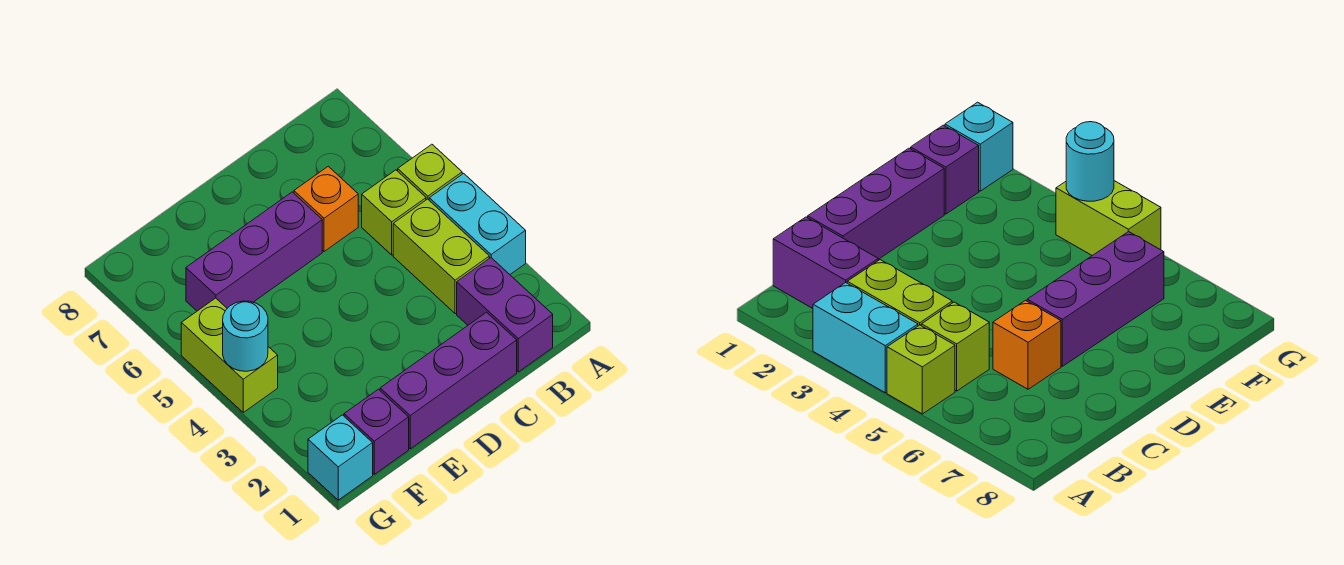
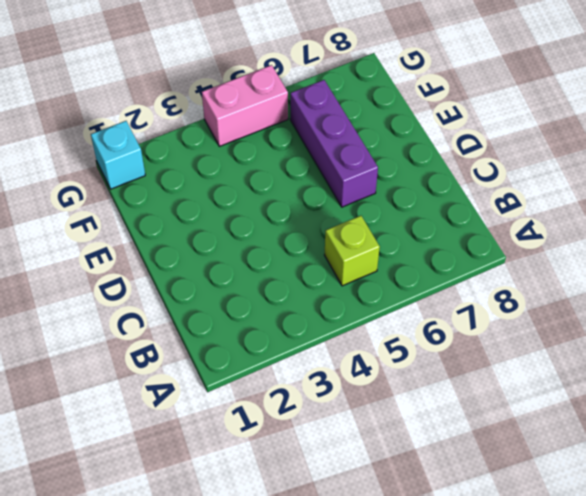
pink brick G4:G5 level 1 -> lime brick G4:G5 level 1
none -> cyan brick A3:A4 level 1
none -> lime brick A5 level 1
none -> purple brick B1:B2 level 1

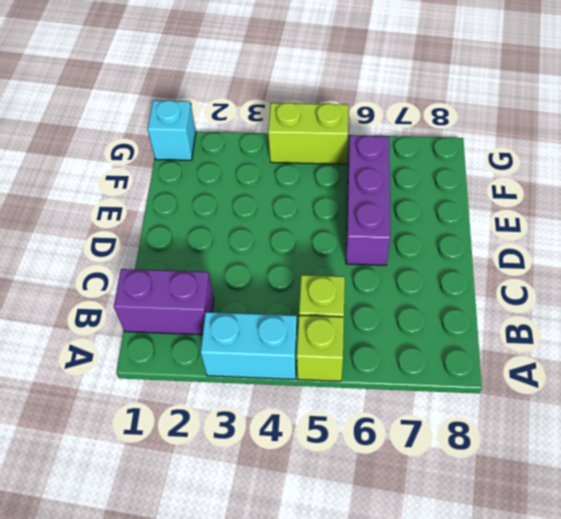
none -> lime brick B3:B4 level 1
none -> purple brick C1:E1 level 1
none -> orange brick C6 level 1

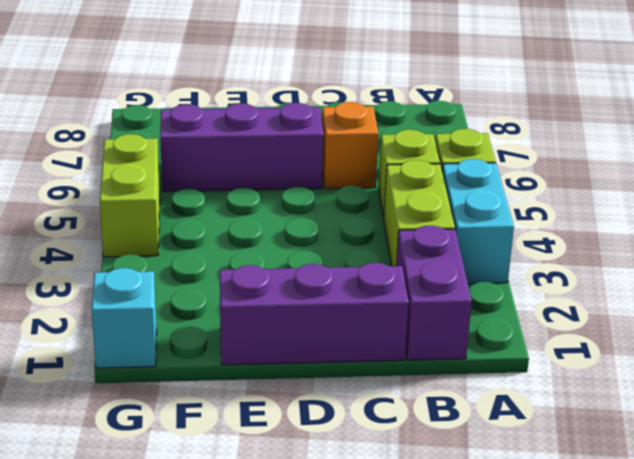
none -> purple brick F1 level 1
none -> cyan round brick G4 level 2

